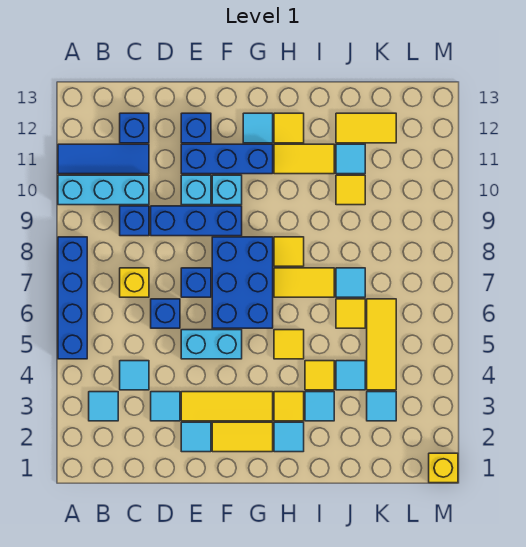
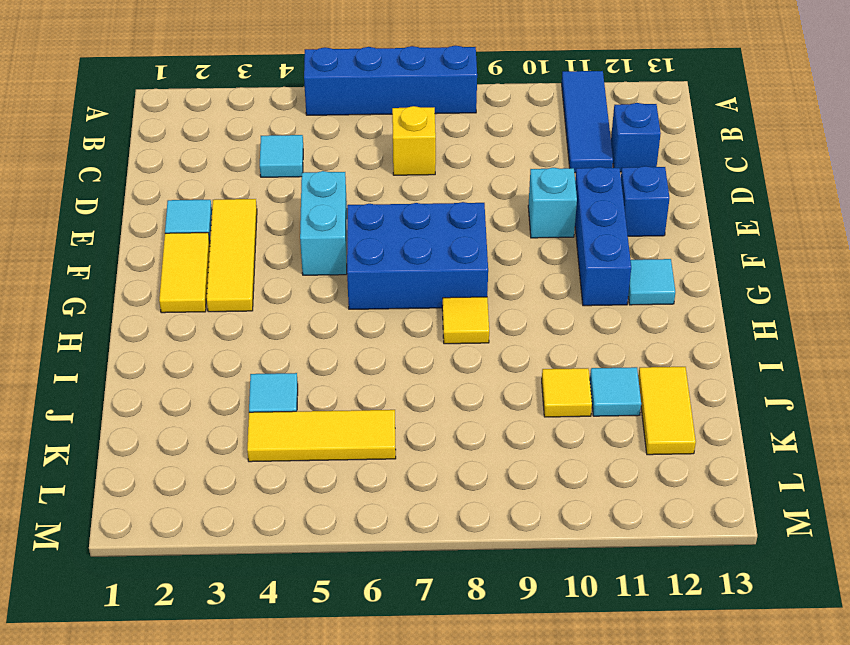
none -> cyan brick A10:C10 level 1
none -> cyan tile B3 level 1
none -> blue brick C9 level 1
none -> cyan tile D3 level 1

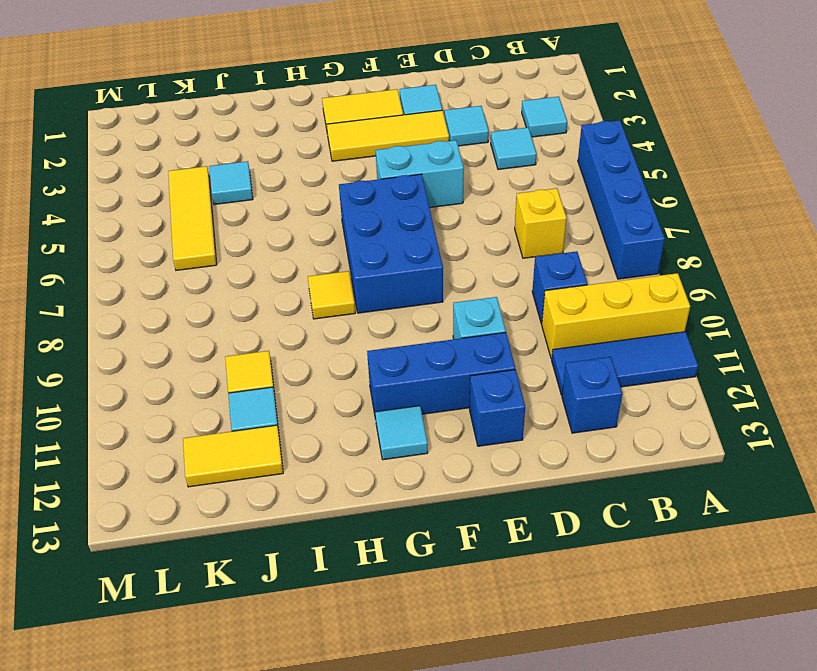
yellow brick A10:C10 level 1 -> cyan brick A10:C10 level 1
none -> blue brick D6 level 1
none -> blue brick D9:F9 level 1
none -> blue brick E7 level 1
none -> cyan brick F10 level 1

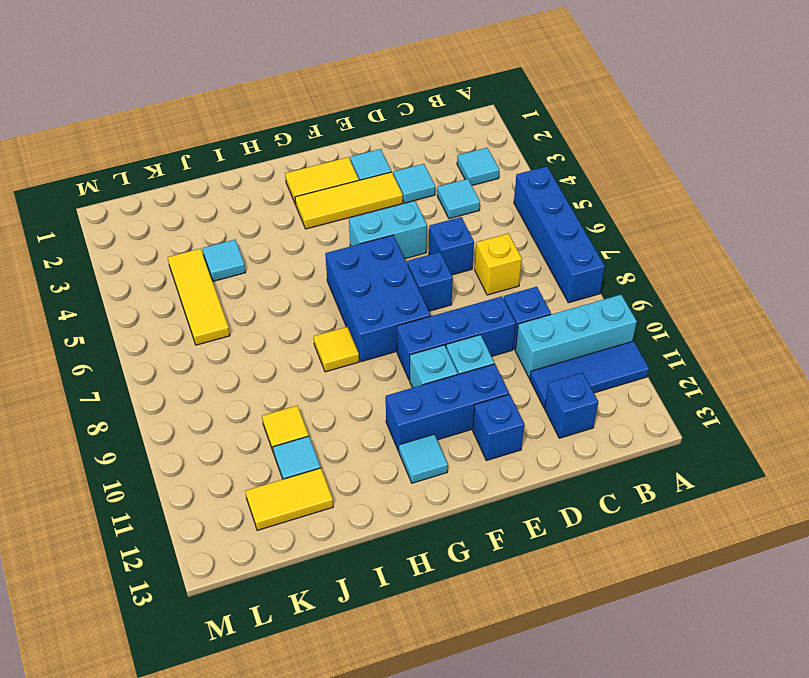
none -> cyan tile H2 level 1
none -> yellow tile H3 level 1
none -> yellow tile H5 level 1
none -> yellow tile H7:I7 level 1

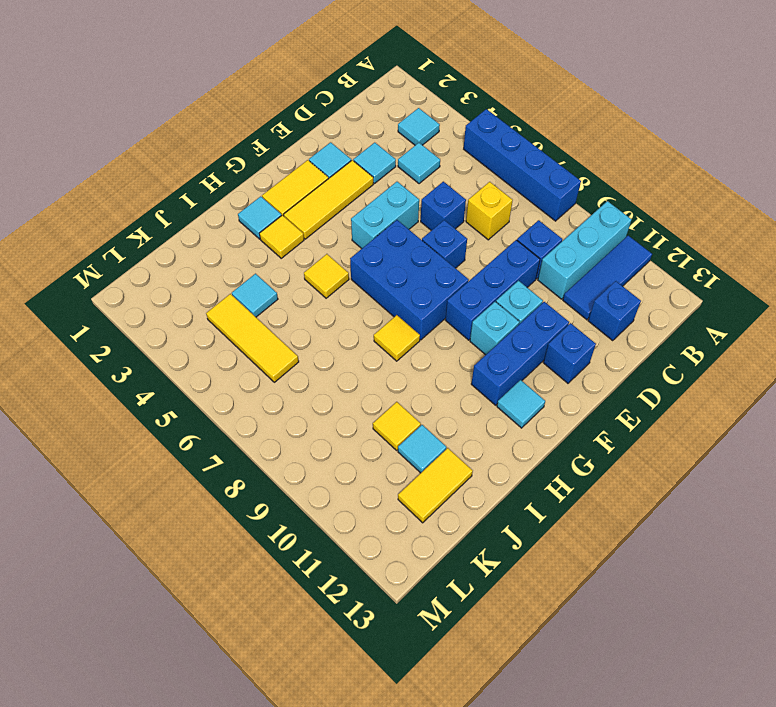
none -> yellow tile H7:I7 level 1
none -> yellow tile H11:I11 level 1
none -> yellow tile H12 level 1
none -> cyan tile I3 level 1

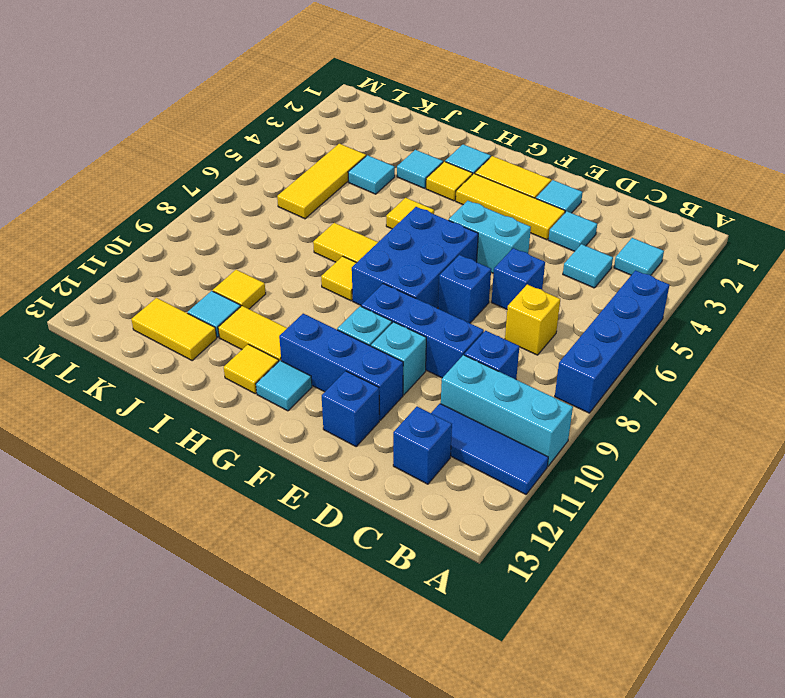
none -> yellow tile I4 level 1
none -> yellow tile J6 level 1
none -> cyan tile J7 level 1
none -> cyan tile K3 level 1

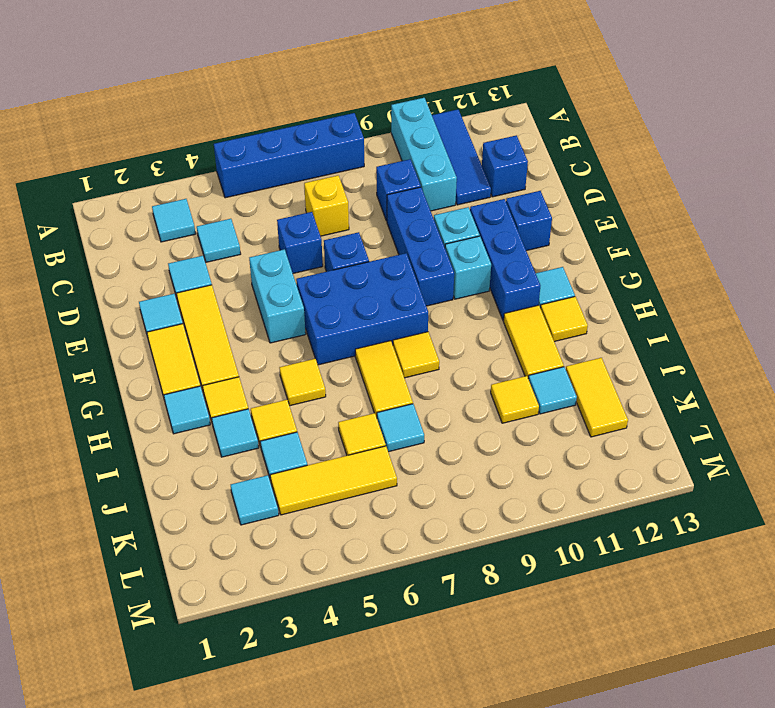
none -> yellow brick M1 level 1

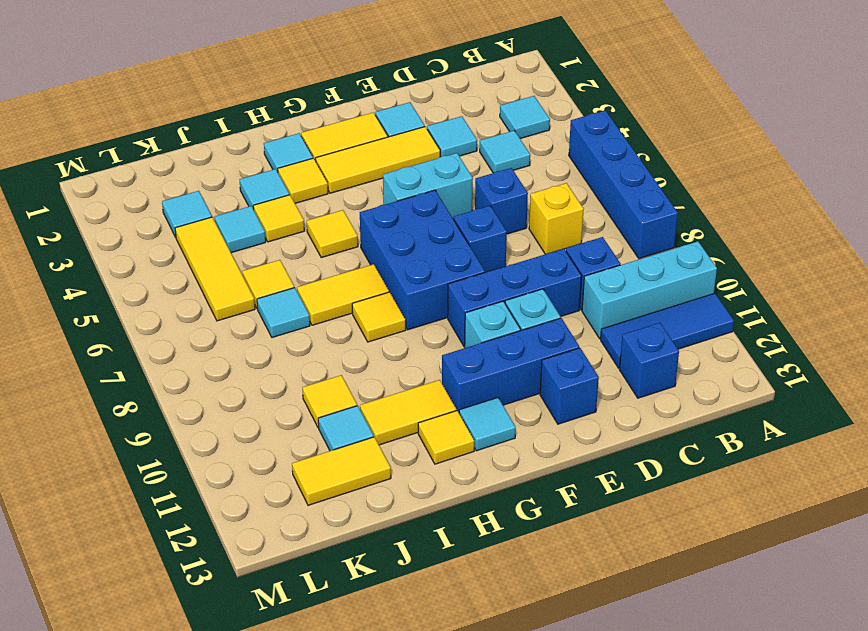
none -> yellow brick M1 level 1

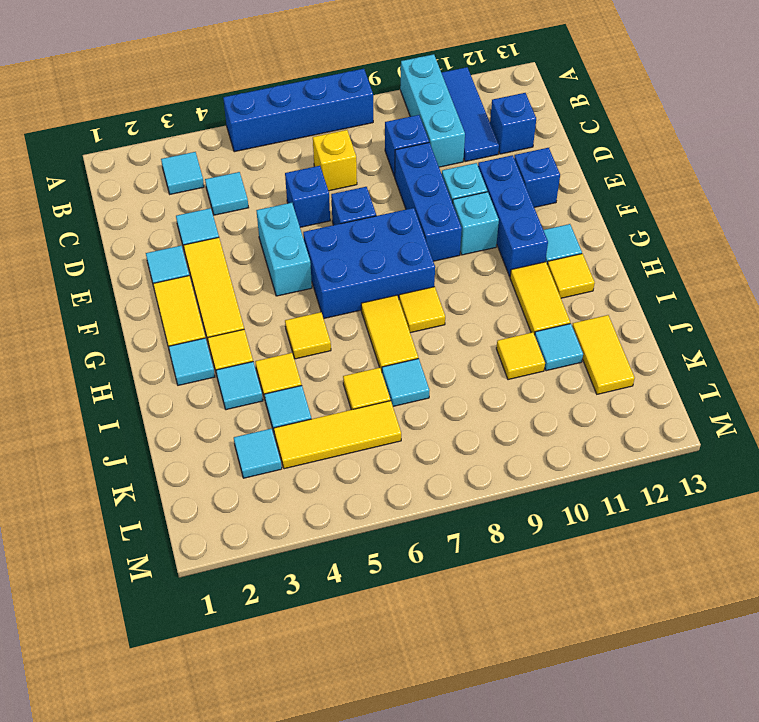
none -> yellow brick M1 level 1

